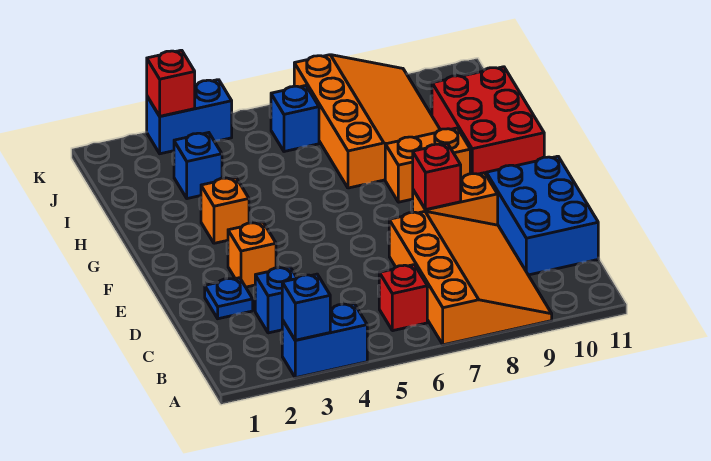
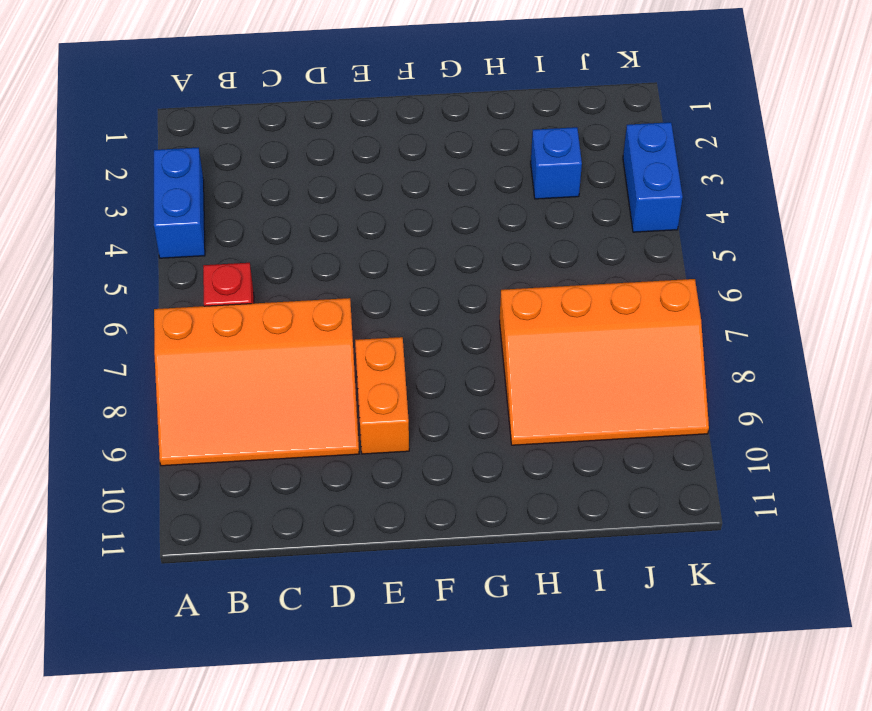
none -> blue brick C3 level 1
none -> blue brick C10:E11 level 1
none -> blue plate D2 level 1

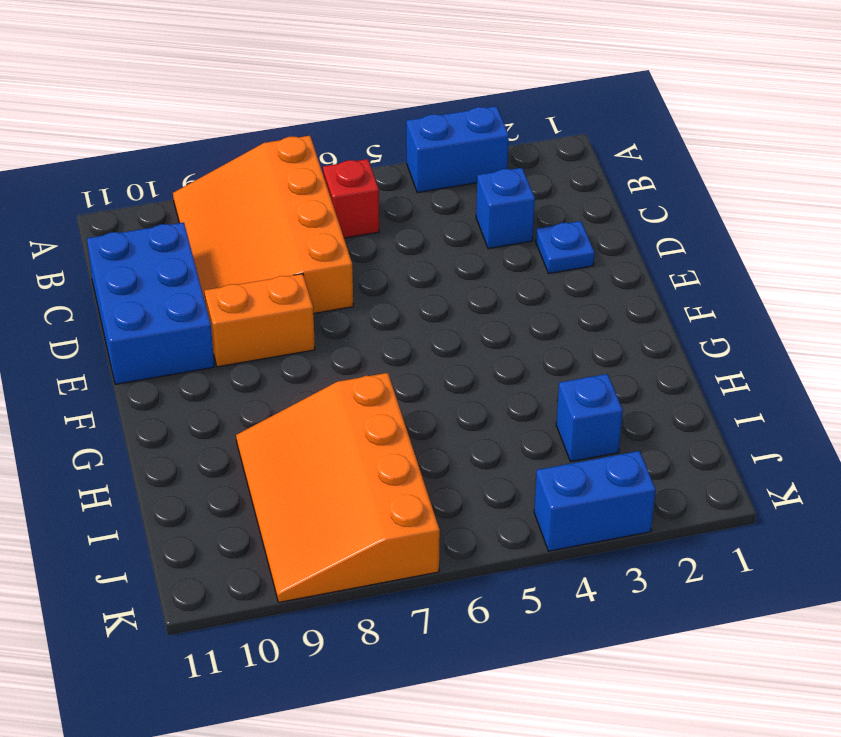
none -> orange brick E3 level 1
none -> orange brick G3 level 1
none -> orange brick G8:G9 level 1

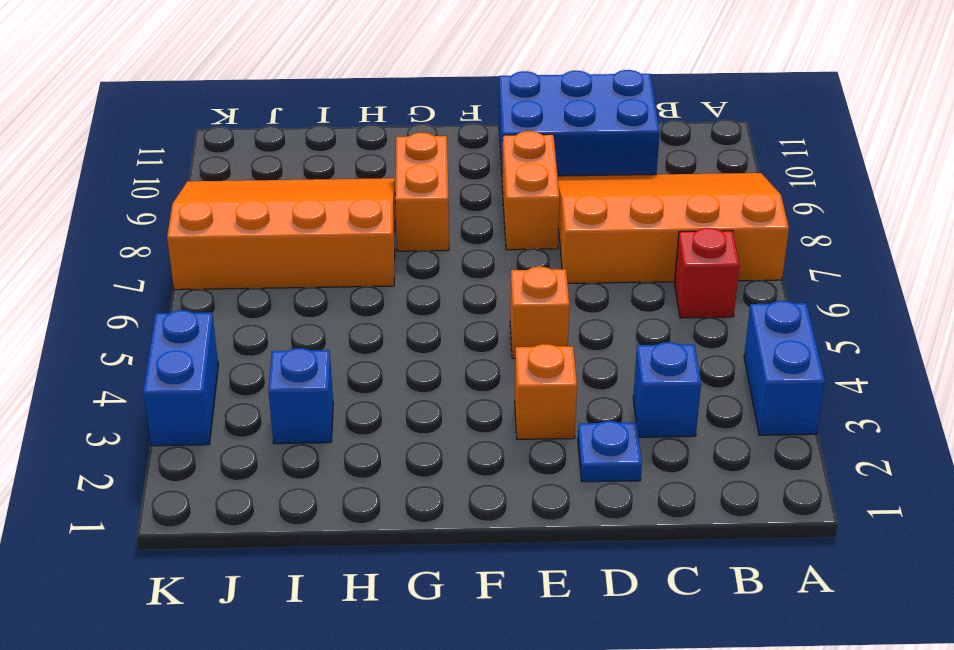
orange brick E5 level 1 -> orange brick G3 level 1
none -> red brick G10:I11 level 1
none -> blue brick J6 level 1
none -> blue brick A3 level 2

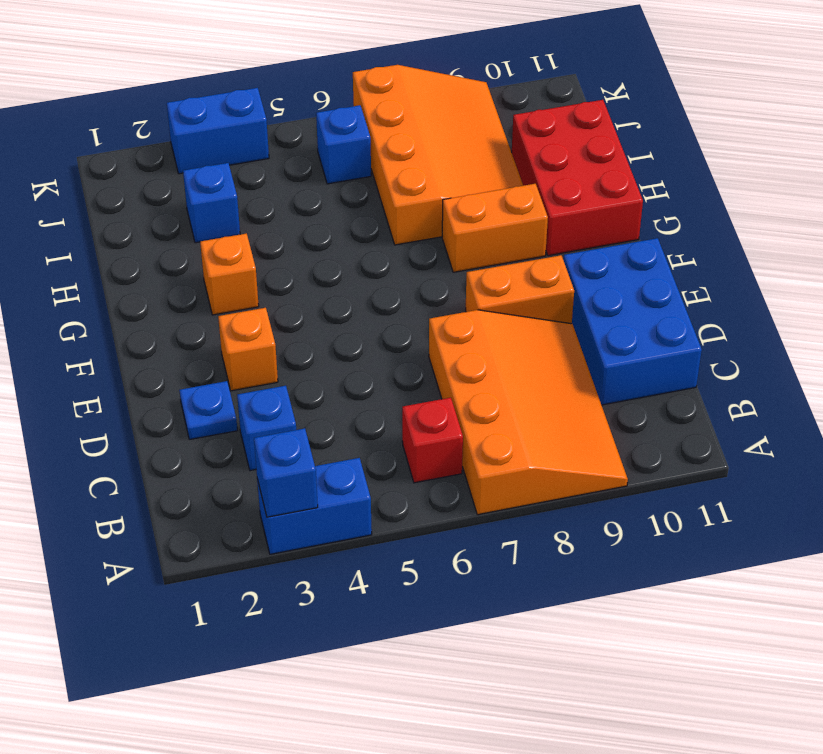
none -> red brick E8 level 2
none -> red brick K3 level 2

